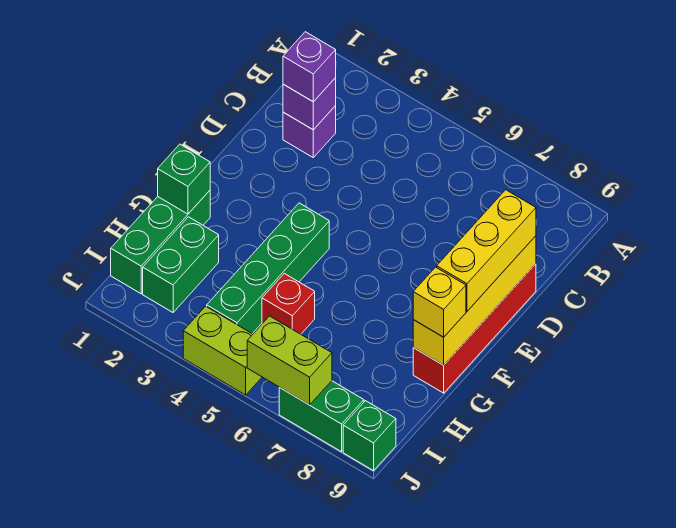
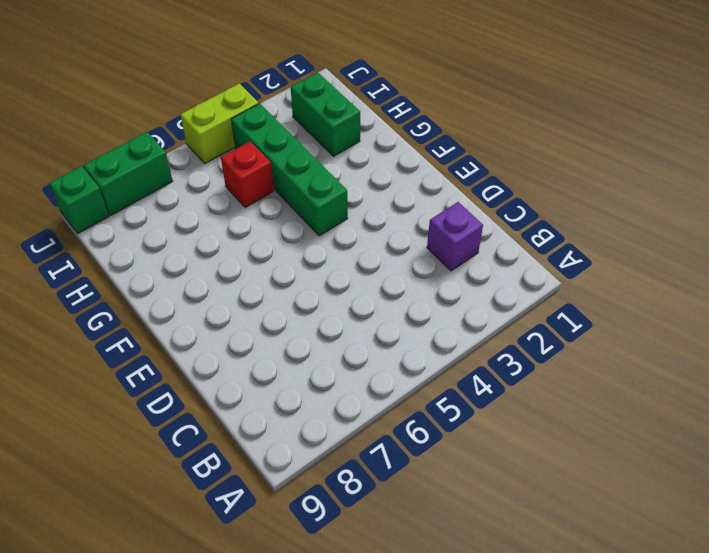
none -> red brick D9:G9 level 1
none -> green brick G1:I1 level 1
none -> purple brick C2 level 2

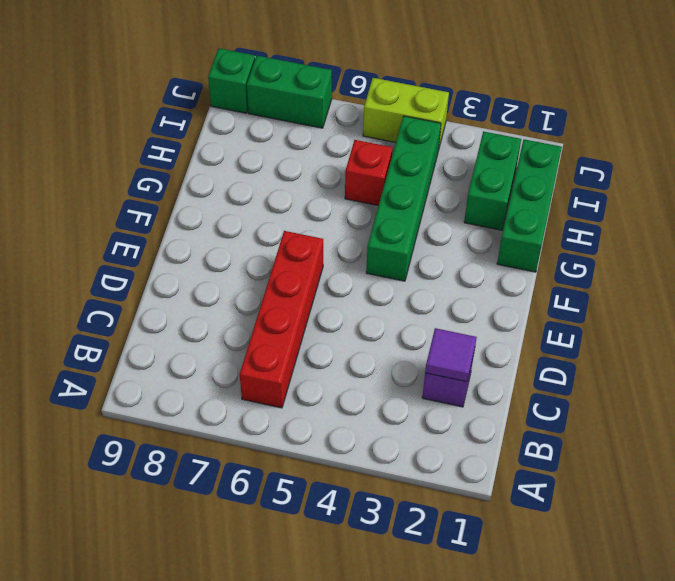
red brick B6:E6 level 1 -> red brick D9:G9 level 1
purple tile C2 level 2 -> purple brick C2 level 2
none -> yellow brick D9:G9 level 2
none -> green brick G1 level 2
none -> lime brick J6:J7 level 2

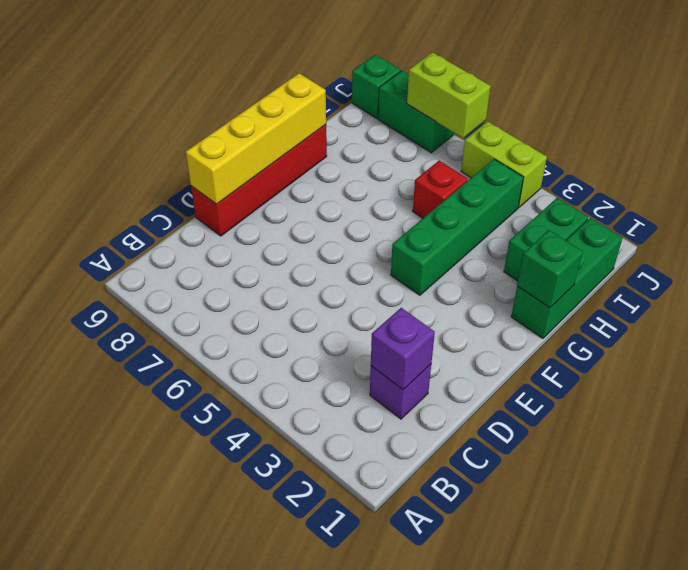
none -> purple brick C2 level 3
none -> yellow brick D9:F9 level 3
none -> yellow brick G9 level 3

